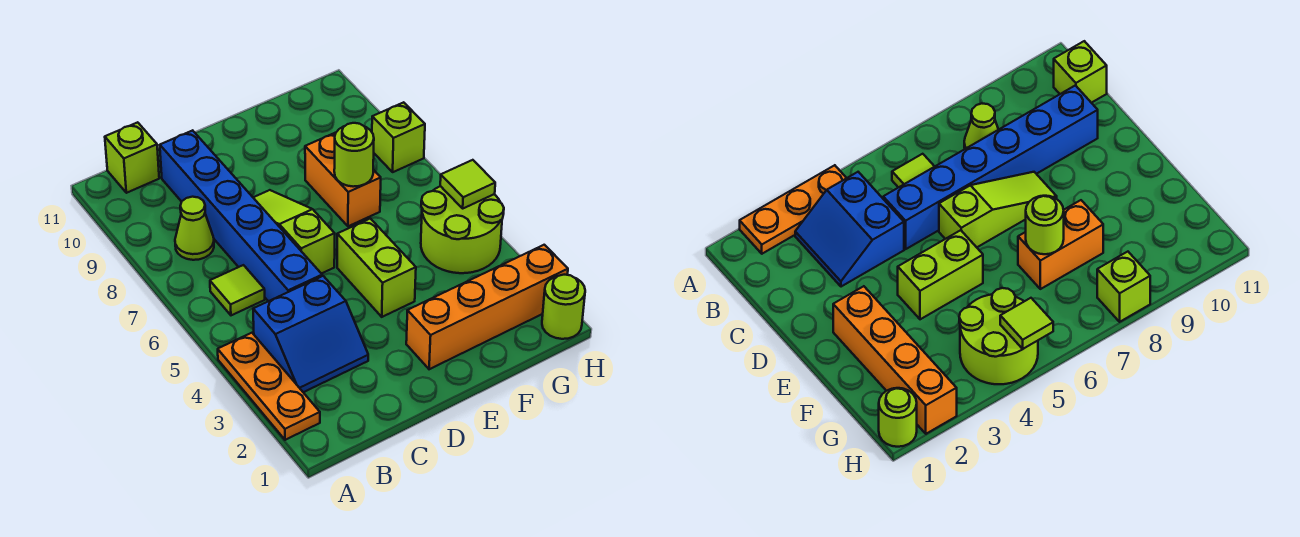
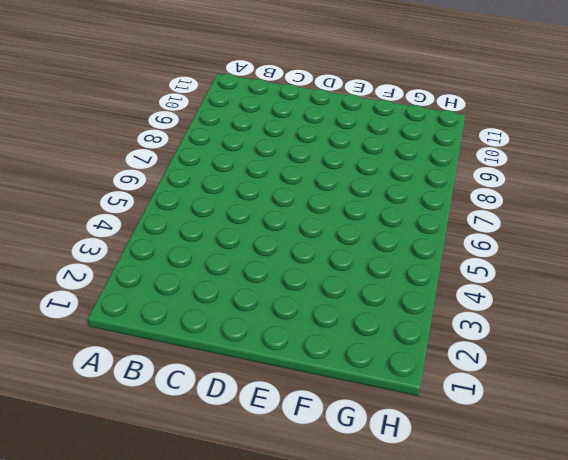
none -> orange plate A2:A4 level 1
none -> blue slope B3:C4 level 1 top 4
none -> lime tile B6 level 1

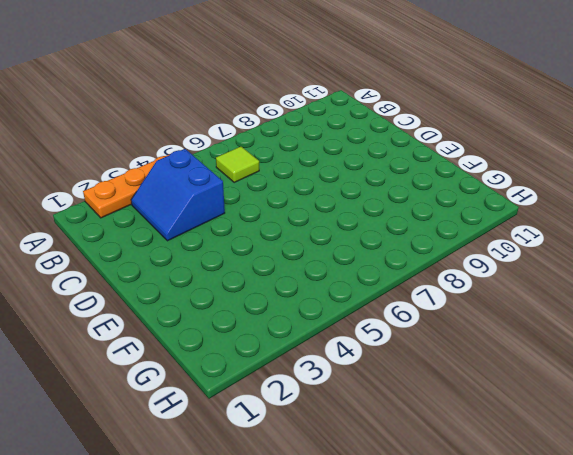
none -> lime cone B8 level 1
none -> lime brick B11 level 1
none -> blue brick C5:C10 level 1

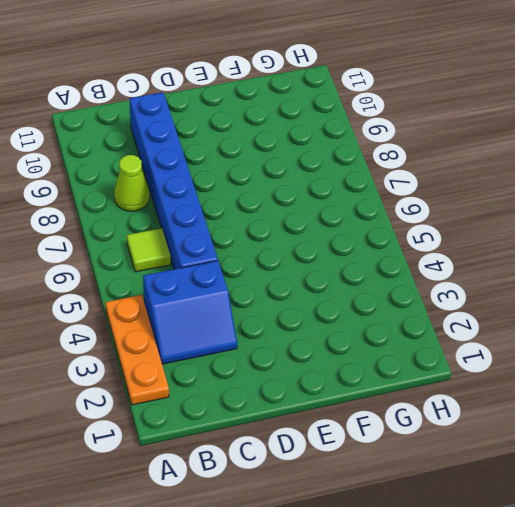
none -> lime brick B11 level 1
none -> lime slope D6:D8 level 1 top 6
none -> orange brick E2:H2 level 1

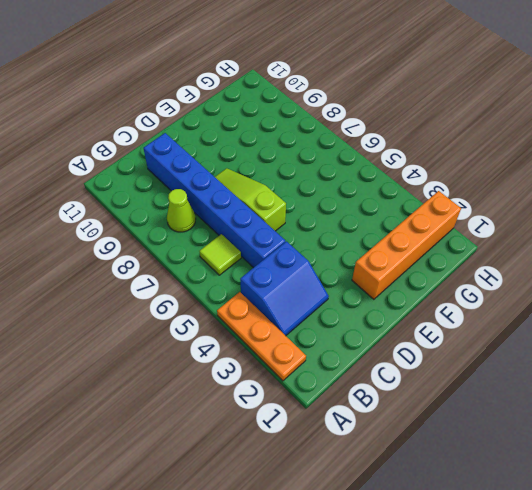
none -> lime brick B11 level 1
none -> lime brick E4:E5 level 1
none -> orange brick F7:F8 level 1

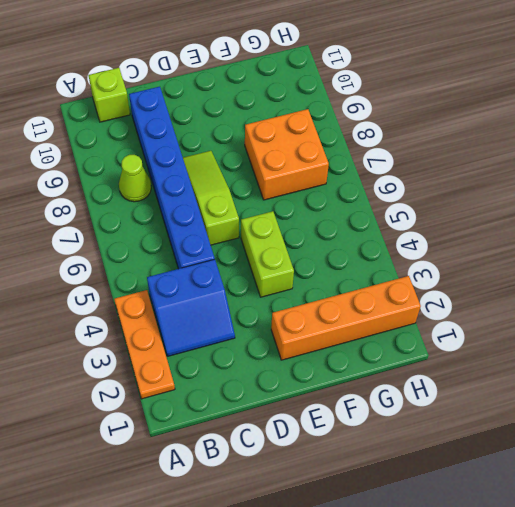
orange brick F7:G8 level 1 -> orange brick F7:F8 level 1
none -> lime tile B6 level 1
none -> lime round brick G4:H5 level 1
none -> lime round brick H1 level 1

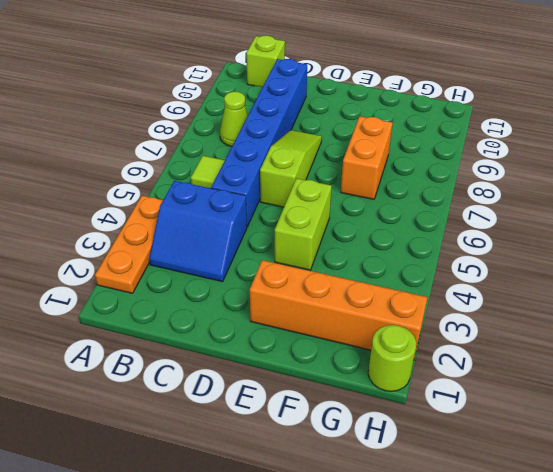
none -> lime round brick G4:H5 level 1
none -> lime brick H8 level 1
none -> lime round brick F7 level 2

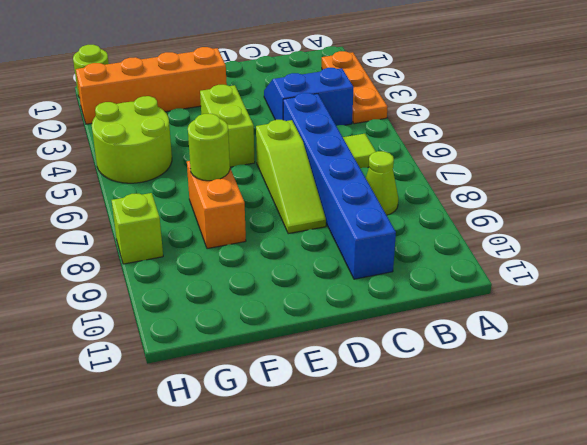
none -> lime brick B11 level 1
none -> lime tile H5 level 2

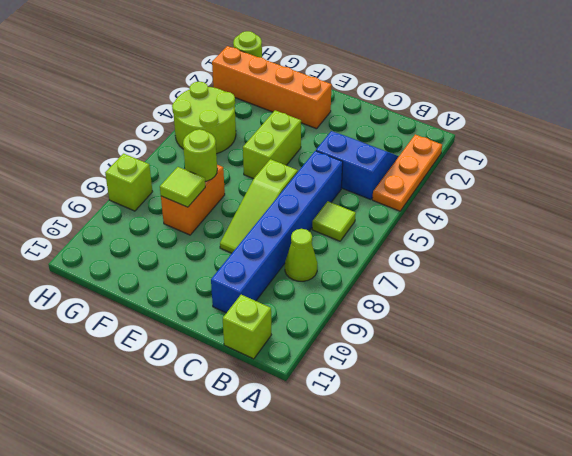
lime tile F8 level 2 -> lime tile H5 level 2

